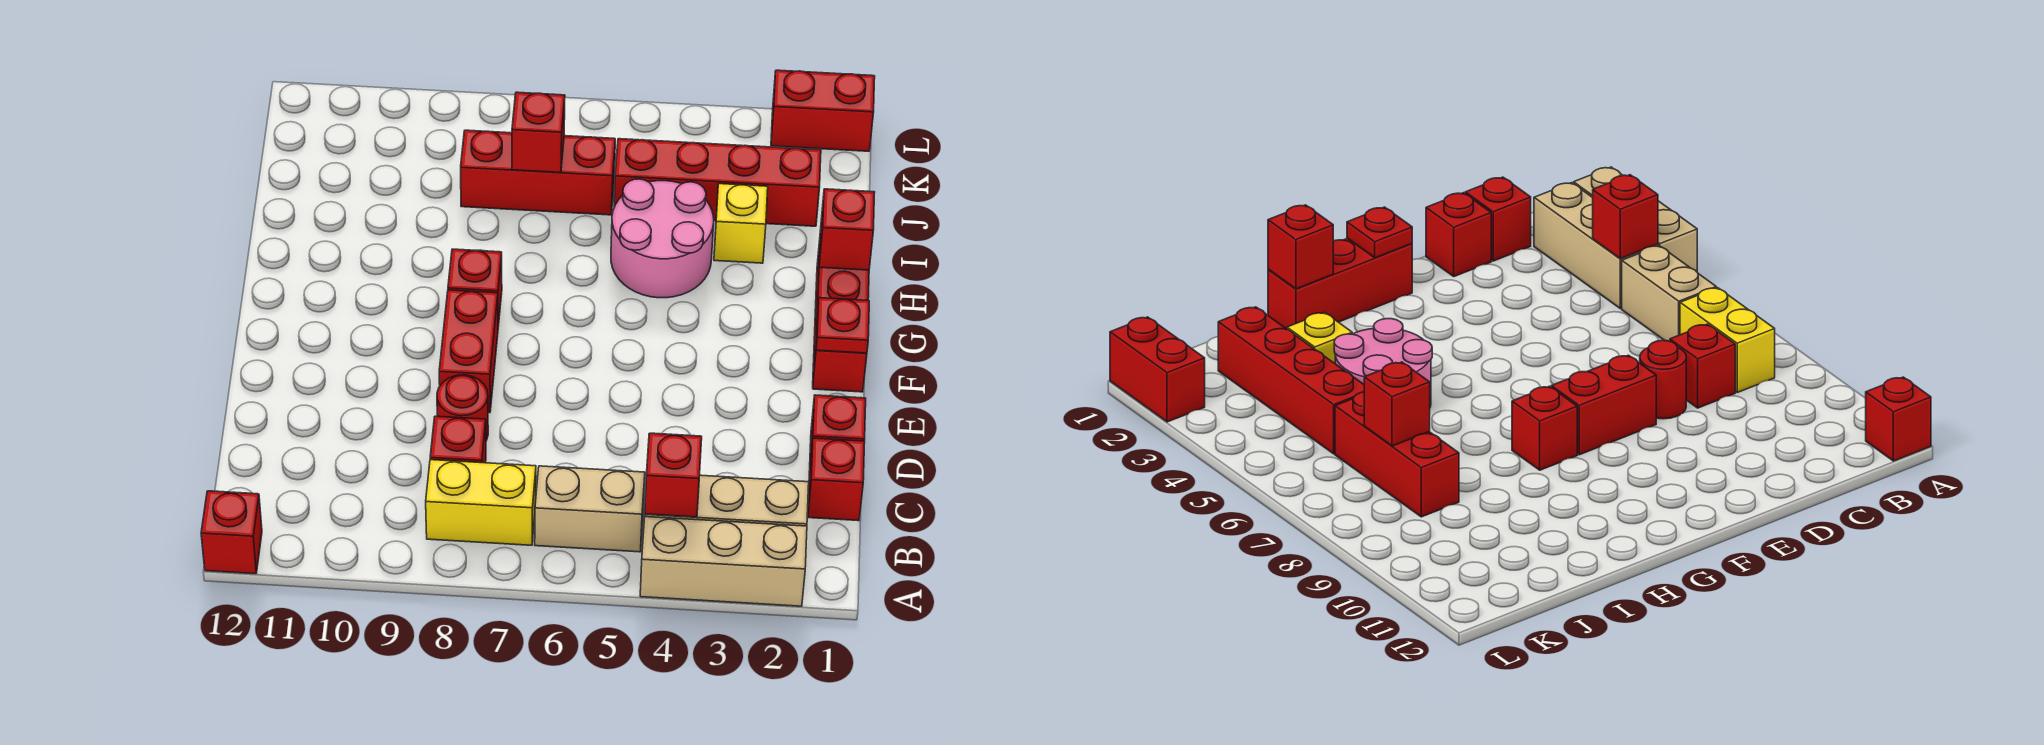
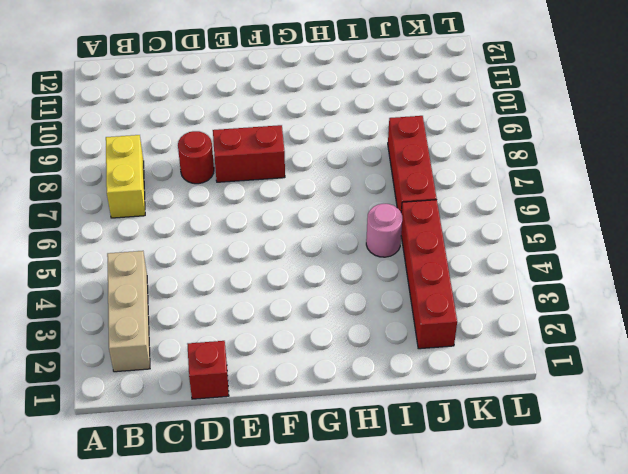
pink round brick I5 level 1 -> pink round brick H4:I5 level 1
none -> tan brick A2:A4 level 1
none -> red brick A12 level 1
none -> tan brick B5:B6 level 1

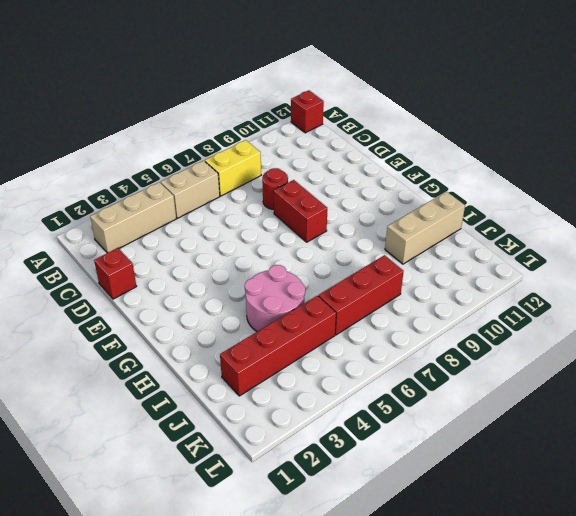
tan brick I10:I12 level 1 -> tan brick A2:A4 level 1
none -> red brick C1 level 1
none -> red brick C8 level 1
none -> red brick F1:H1 level 1

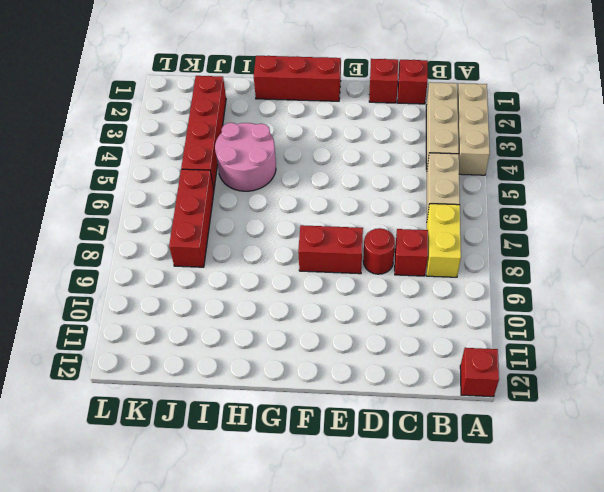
none -> red brick G8 level 1
none -> yellow brick I3 level 1
none -> red brick L1:L2 level 1

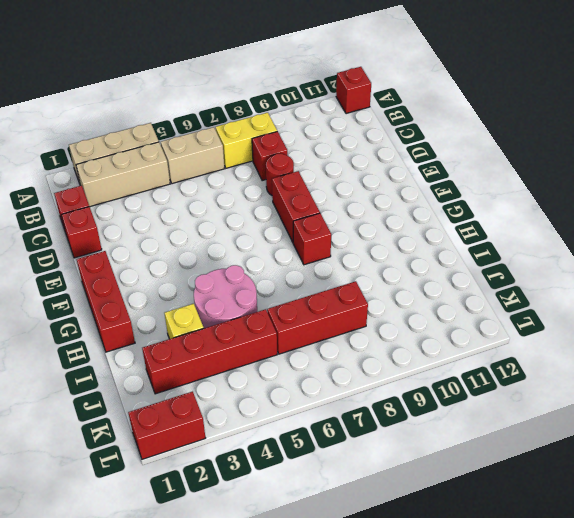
none -> red brick B4 level 2
none -> red plate F1 level 2
none -> red brick H1 level 2

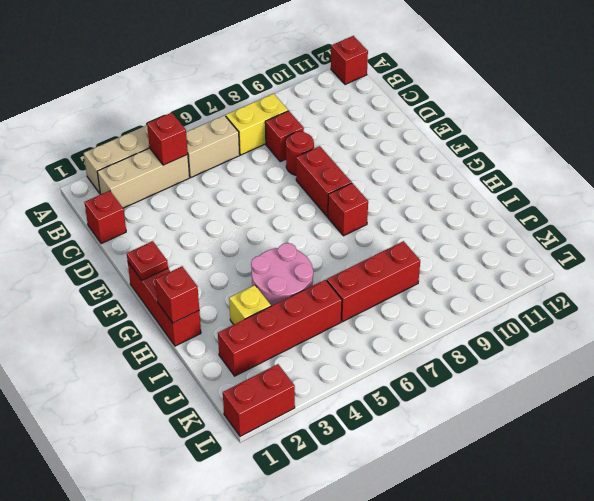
none -> red brick D1 level 1
none -> red brick J7 level 2

